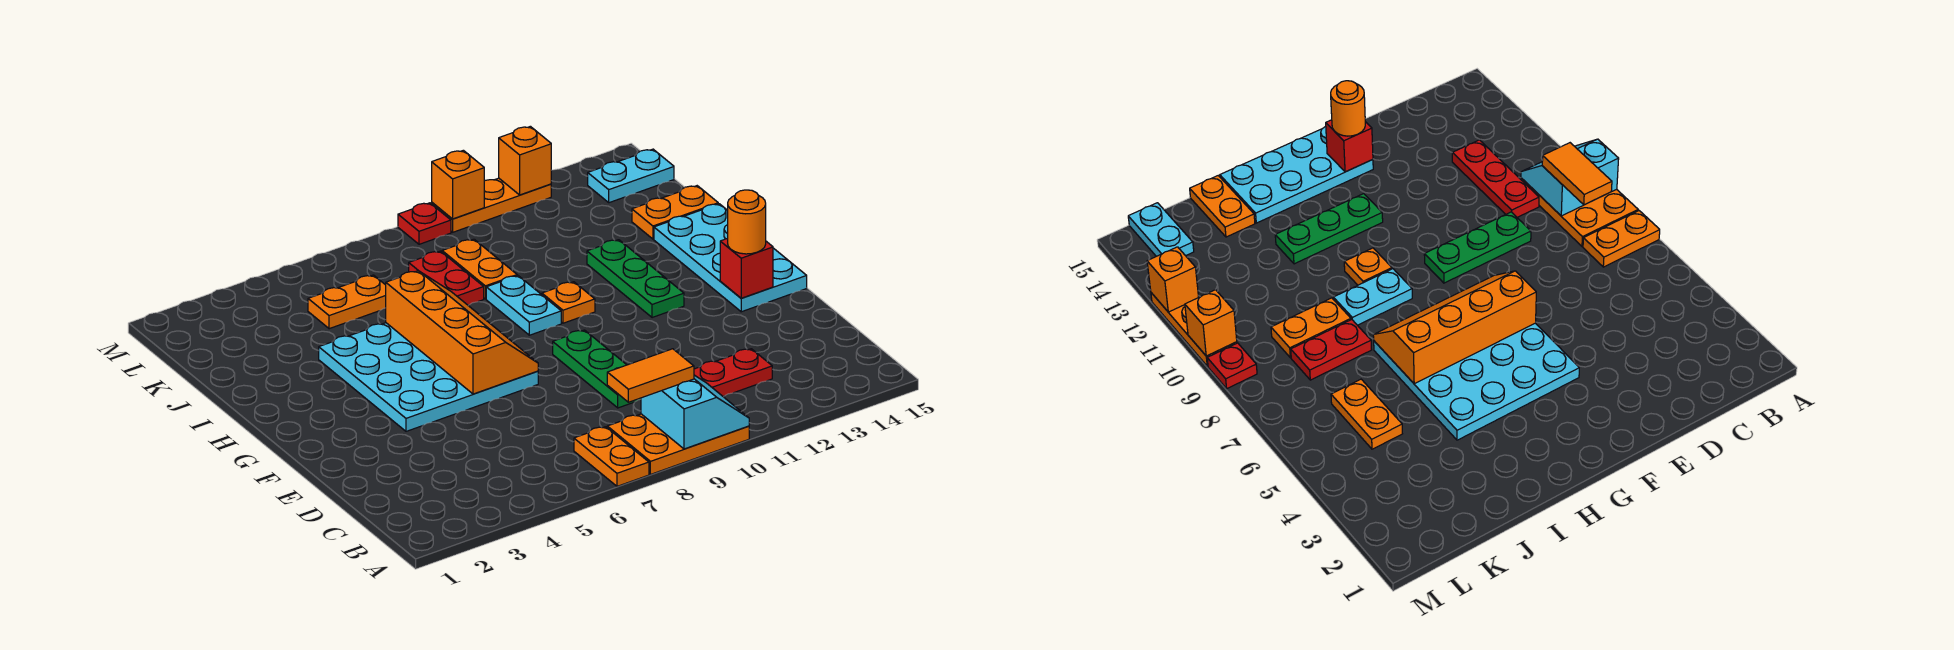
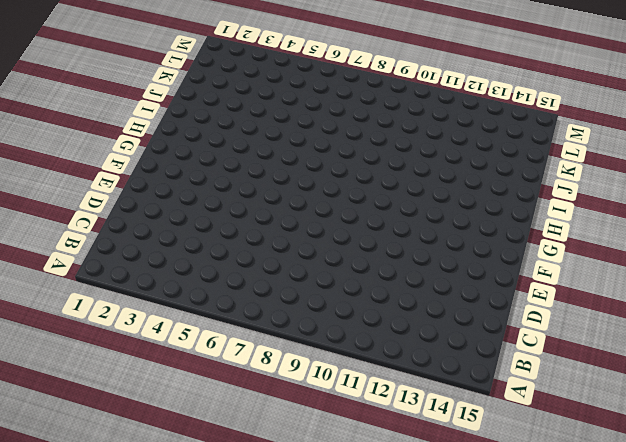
none -> orange plate A7:B7 level 1
none -> orange plate A8:B10 level 1
none -> red plate C10:C12 level 1

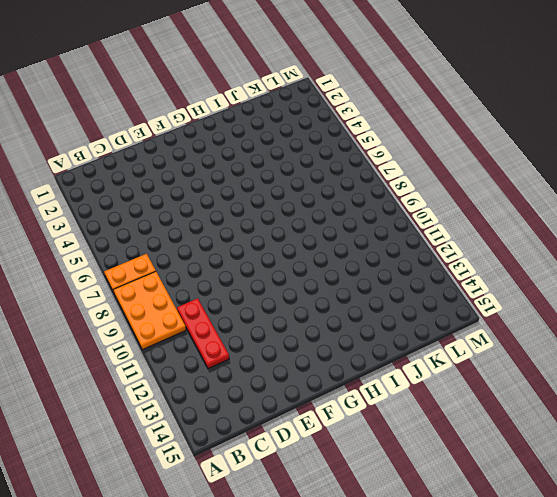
none -> green plate D9:F9 level 1
none -> cyan plate F4:I7 level 1
none -> cyan plate F14:I15 level 1

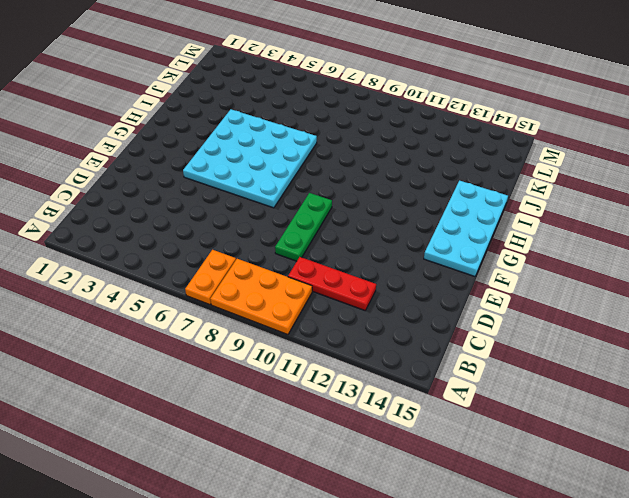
none -> green plate G12:I12 level 1
none -> cyan plate H9:I9 level 1
none -> orange plate H10 level 1

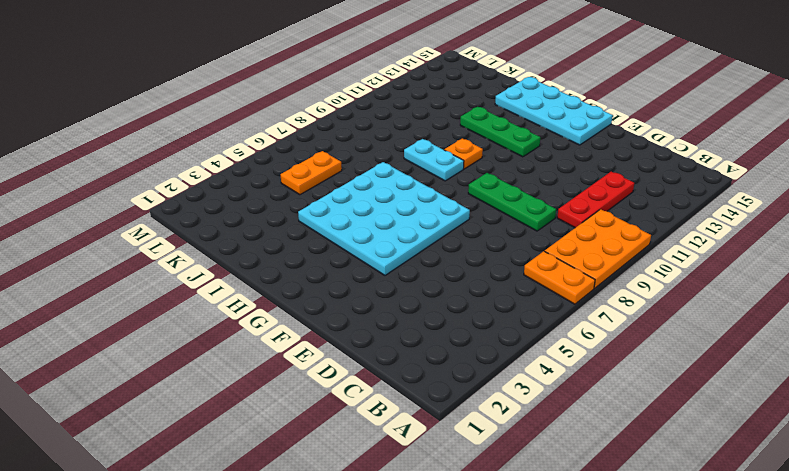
none -> red plate J8:K8 level 1
none -> orange plate J9:K9 level 1
none -> orange plate J14:J15 level 1

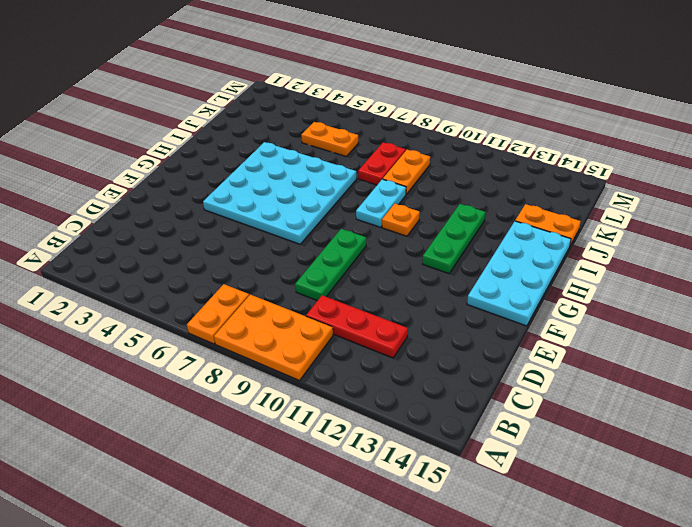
none -> cyan plate L14:L15 level 1
none -> red plate M9 level 1
none -> orange plate M10:M12 level 1

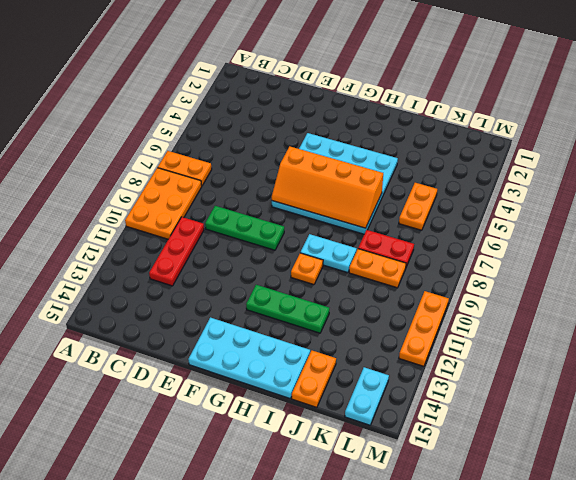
none -> red plate M9 level 1
none -> cyan slope A9:B10 level 2 top 9
none -> red brick F14 level 2

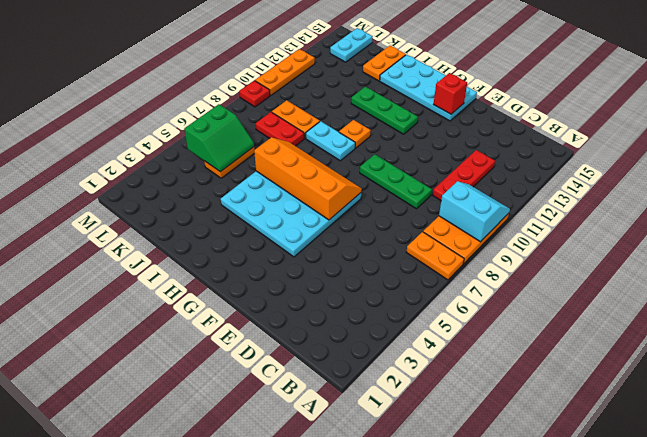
green slope K5:L6 level 2 top L -> none
none -> orange brick M10 level 2
none -> orange brick M12 level 2
none -> orange tile B8:B9 level 3

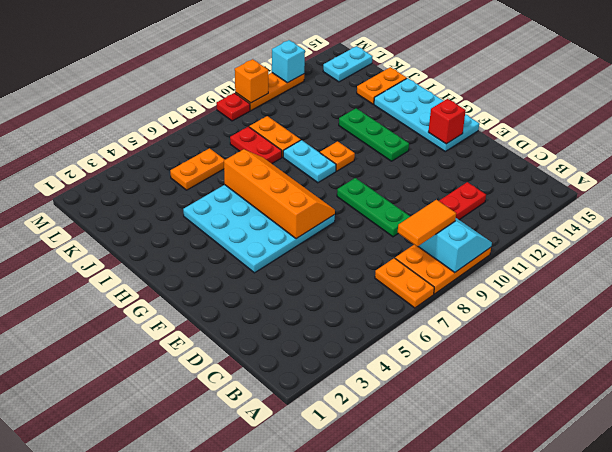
cyan brick M12 level 2 -> orange brick M12 level 2
none -> orange round brick F14 level 3

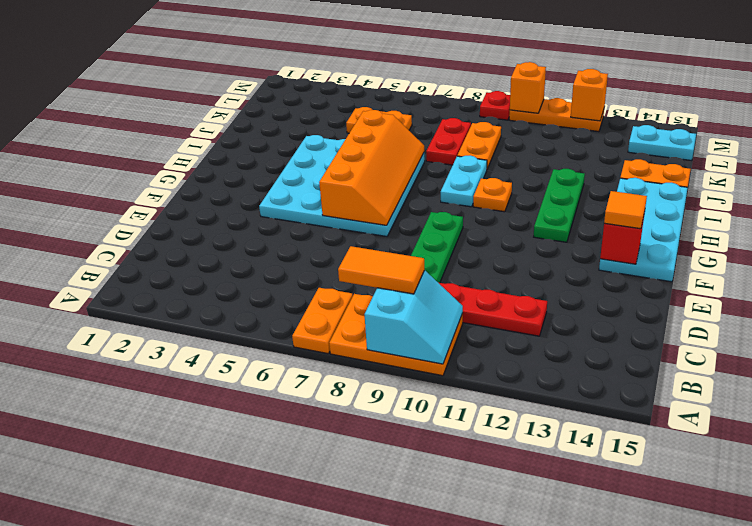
orange tile F14 level 3 -> orange round brick F14 level 3

